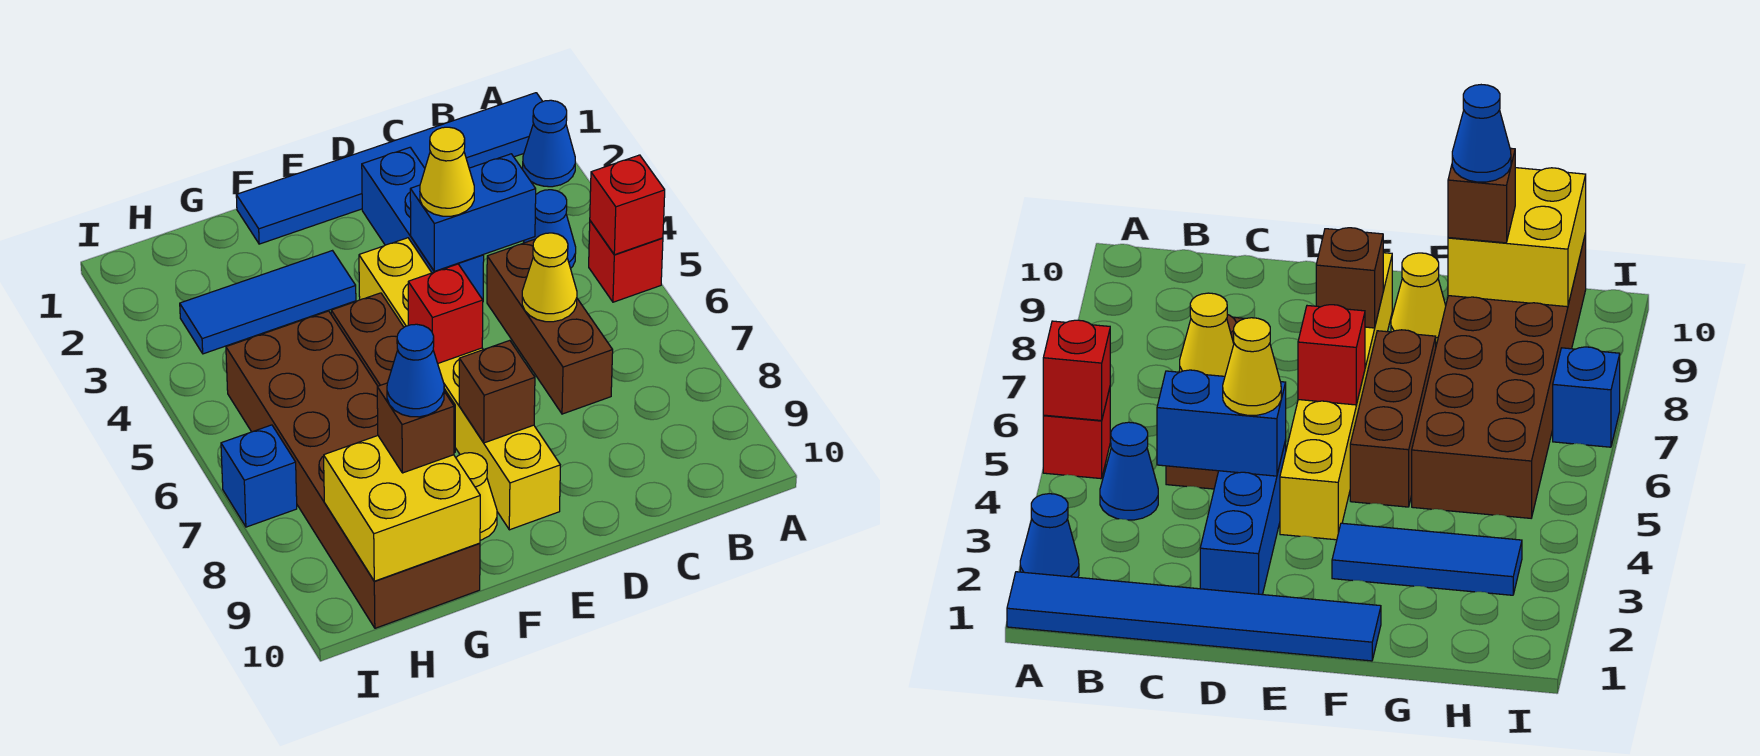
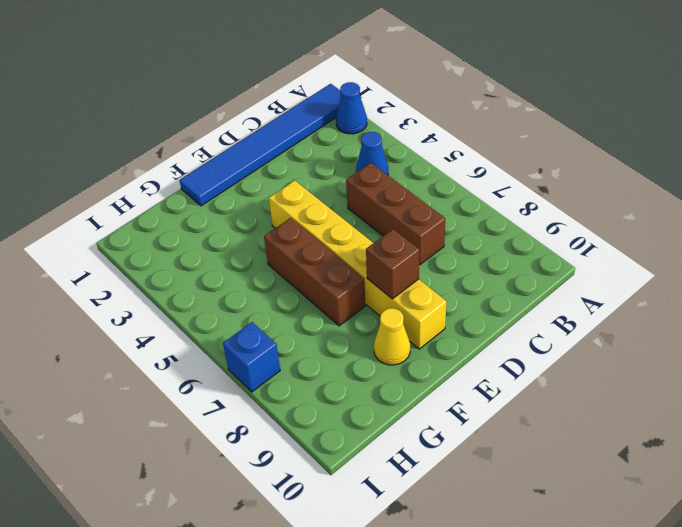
none -> red brick A5 level 1
none -> blue brick D2:D4 level 1
none -> blue tile F3:H3 level 1

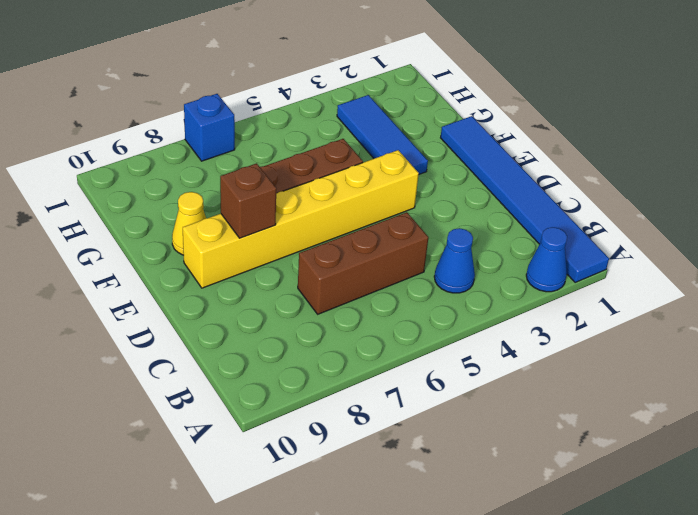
none -> red brick A5 level 1
none -> blue brick D2:D4 level 1
none -> brown brick G5:H10 level 1

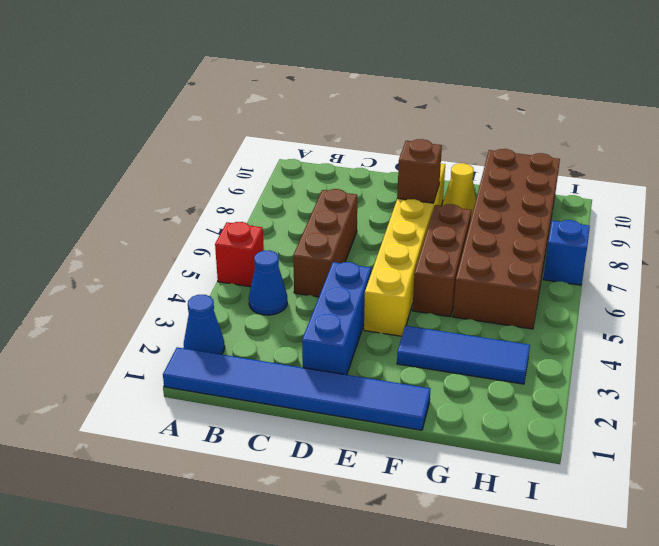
none -> red brick A5 level 2
none -> blue brick C4:D4 level 2
none -> yellow cone C6 level 2

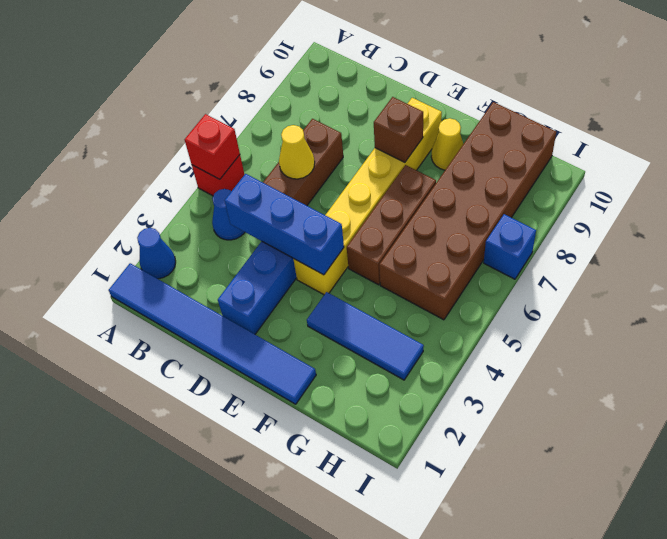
blue brick C4:E4 level 2 -> blue brick C4:D4 level 2
none -> red brick E6 level 2
none -> yellow brick G9:H10 level 2
none -> yellow cone D4 level 3

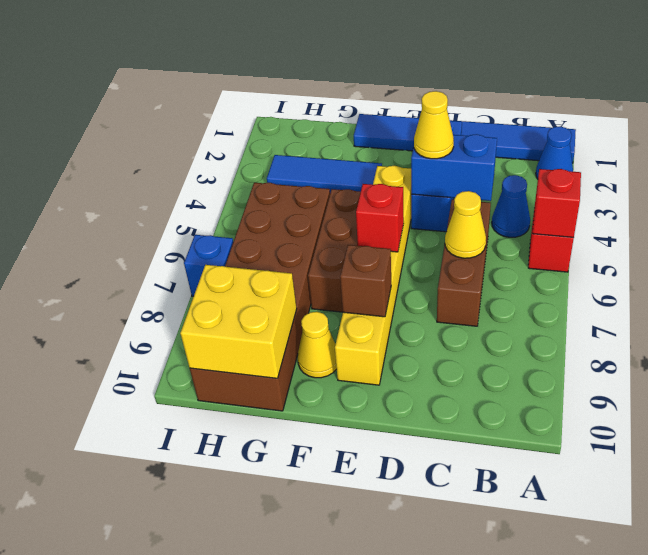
none -> brown brick G9 level 3
none -> blue cone G9 level 4

